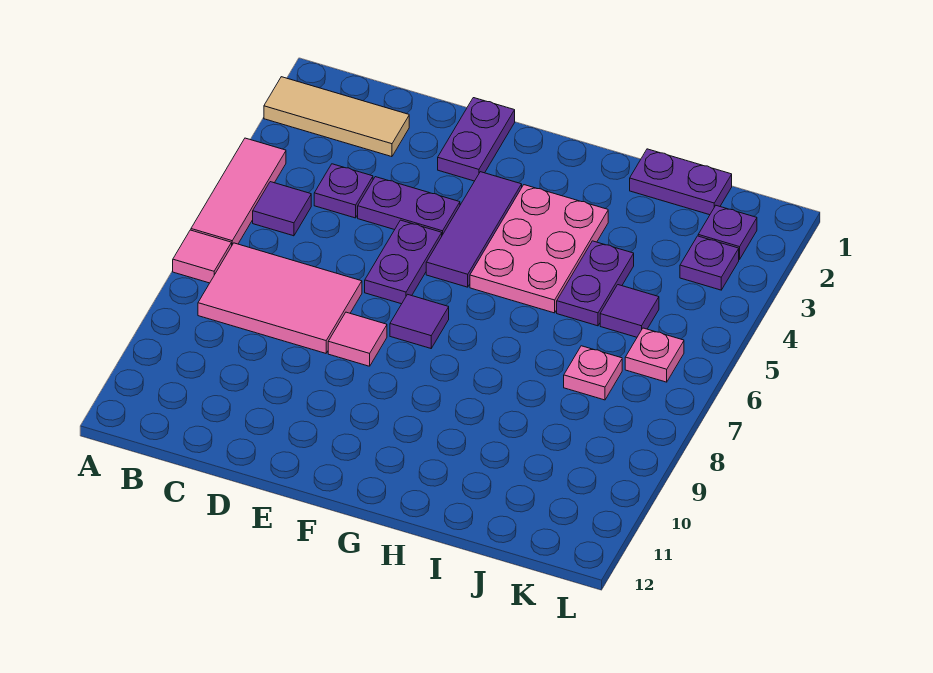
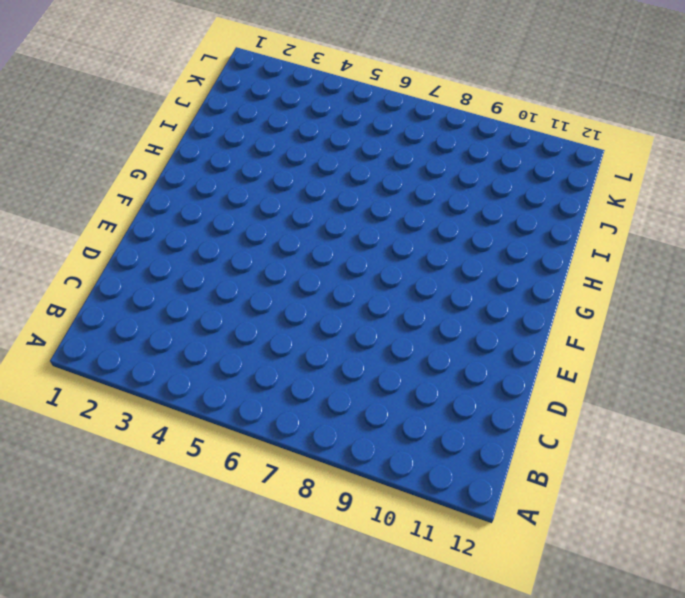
none -> tan tile A2:C2 level 1
none -> pink tile A4:A6 level 1
none -> pink tile A7 level 1

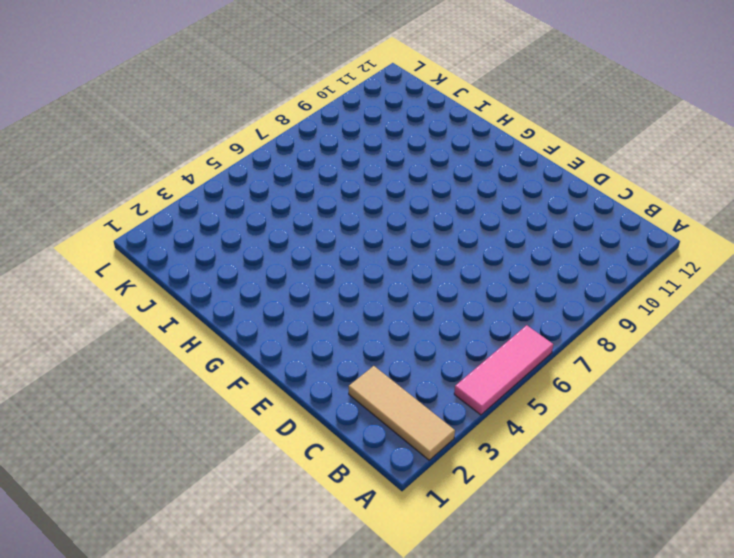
none -> pink tile A7 level 1
none -> purple tile B5 level 1
none -> pink tile B7:D8 level 1

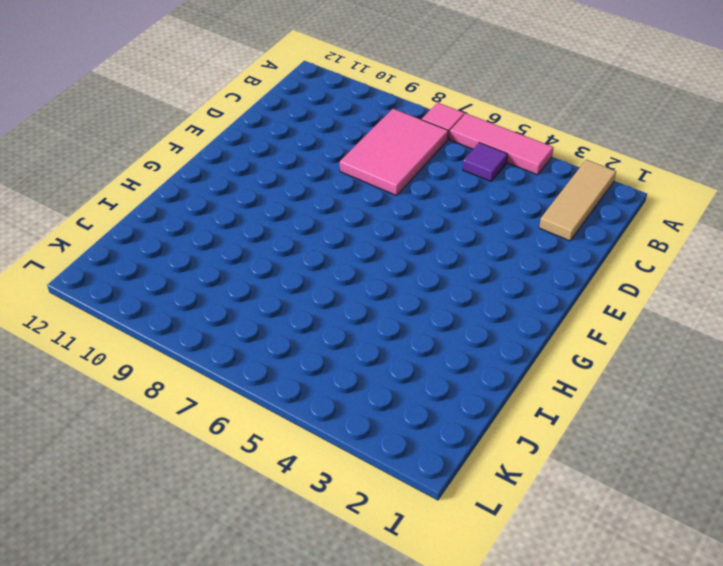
none -> purple plate C4 level 1
none -> purple plate D4:E4 level 1
none -> purple plate E1:E2 level 1

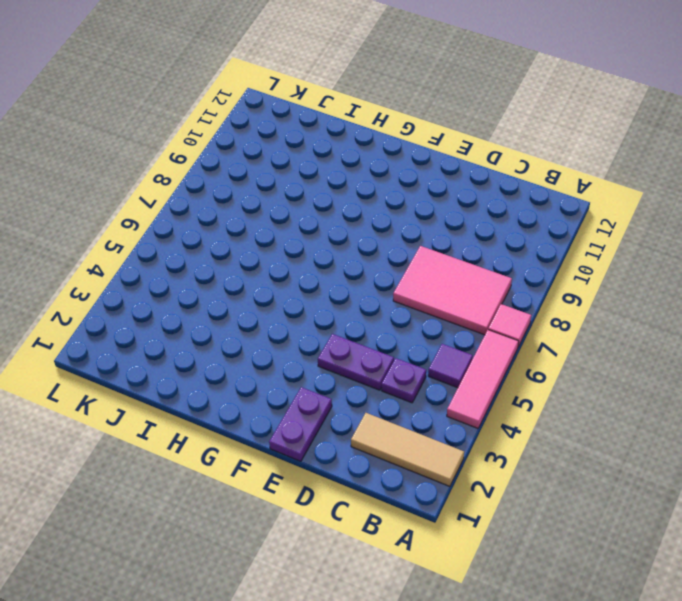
none -> purple plate E5:E6 level 1
none -> pink tile E8 level 1
none -> purple tile F3:F5 level 1

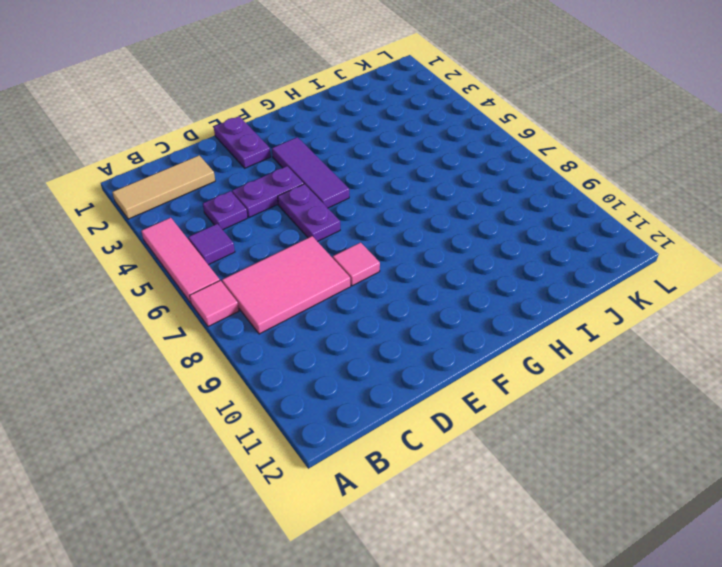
none -> purple tile F7 level 1
none -> pink plate G3:H5 level 1
none -> purple plate I1:J1 level 1

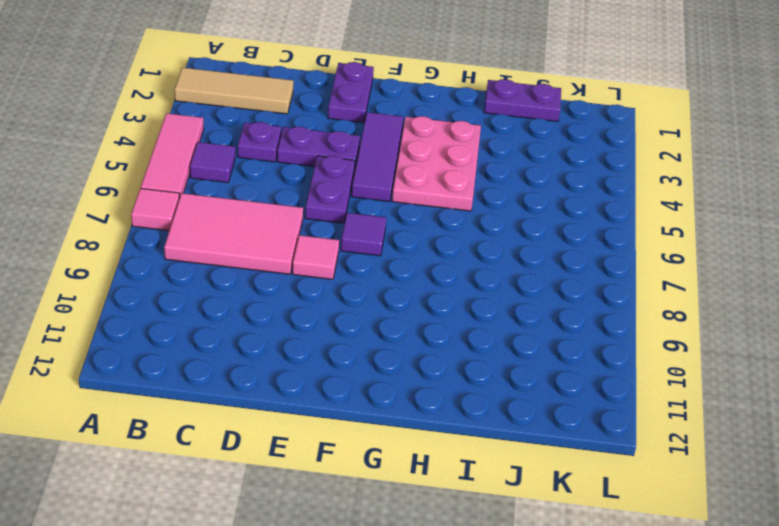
none -> purple plate I4:I5 level 1
none -> purple tile J5 level 1
none -> pink plate J7 level 1

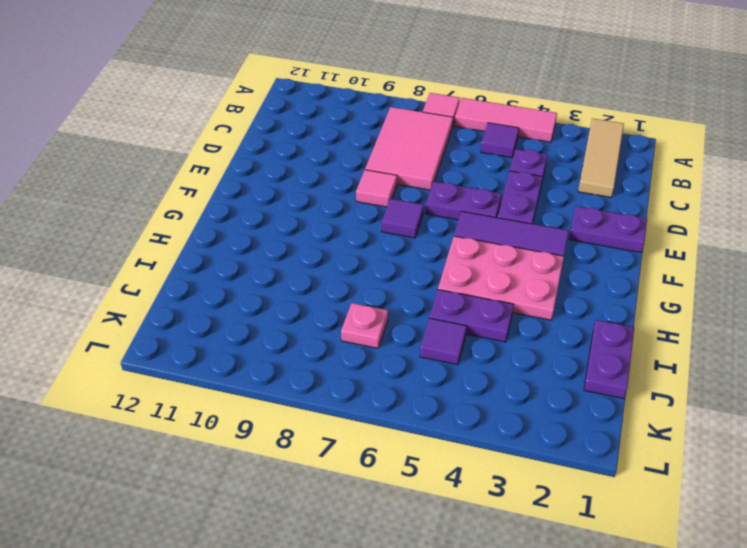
none -> purple plate K2 level 1
none -> purple plate K3 level 1
none -> pink plate K6 level 1

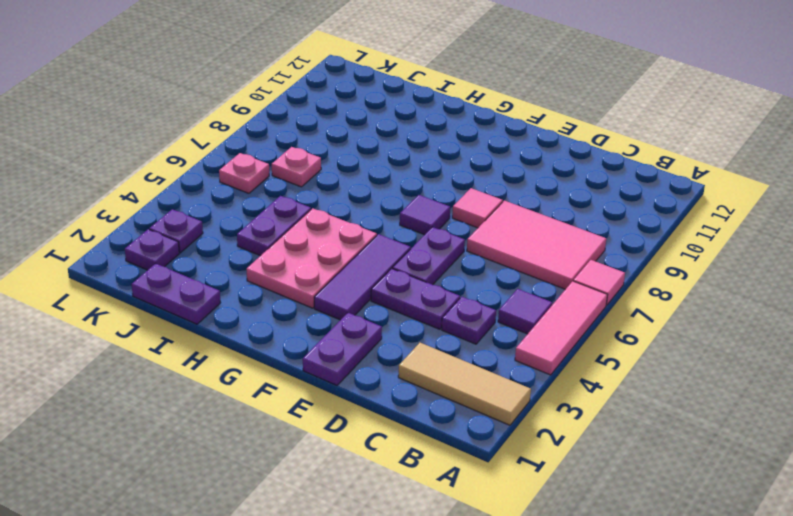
none -> purple tile J5 level 1

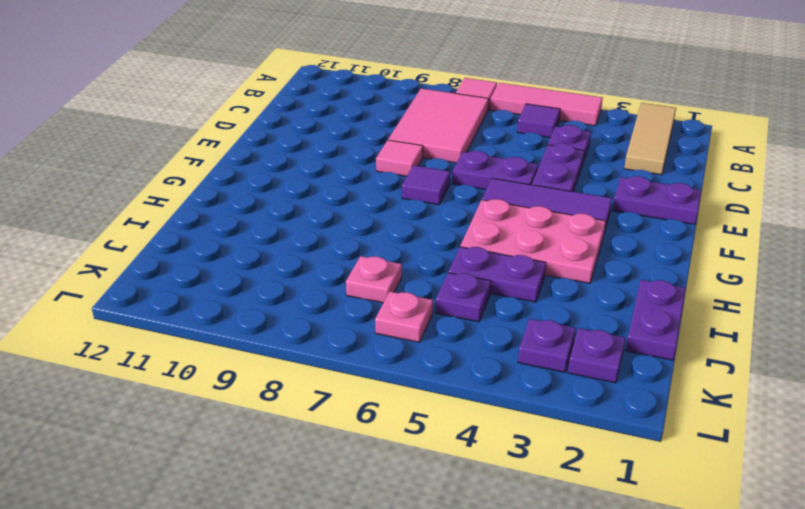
purple plate J5 level 1 -> purple tile J5 level 1

